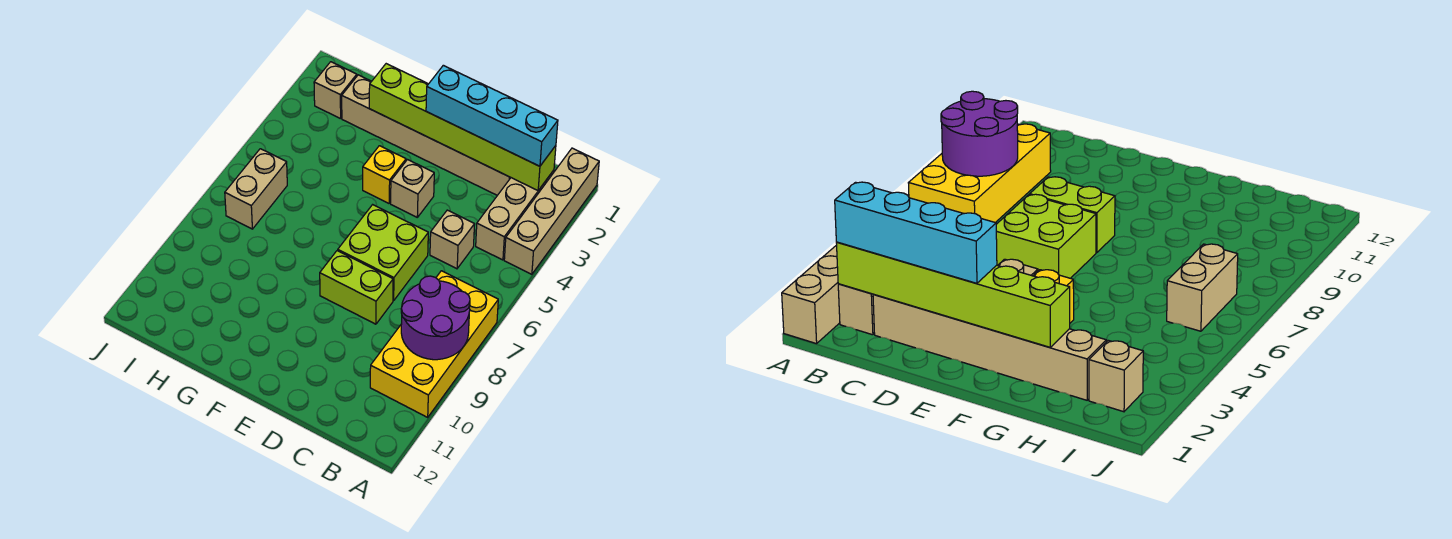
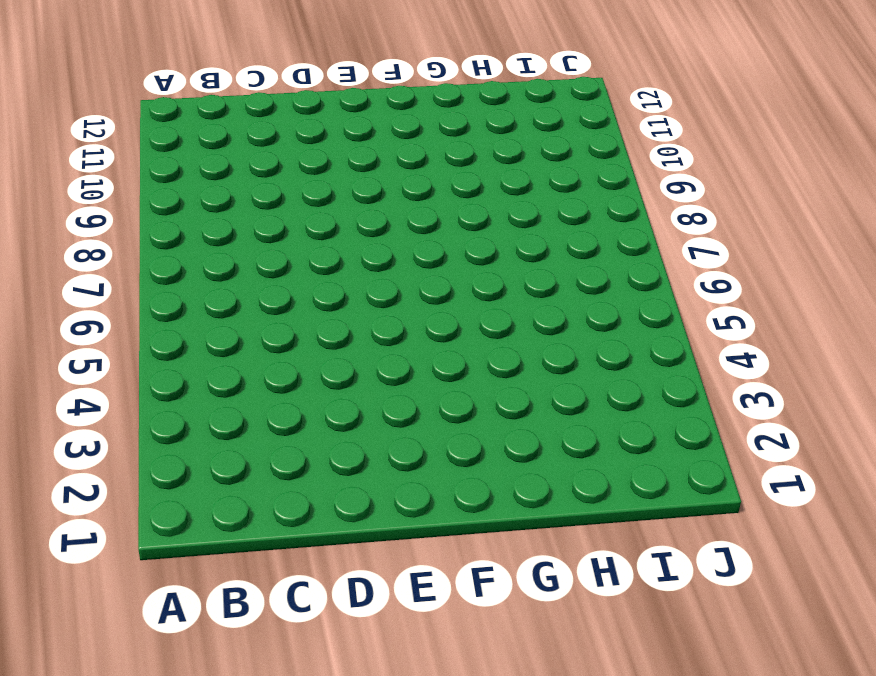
none -> tan brick A1:A4 level 1
none -> yellow brick A7:B10 level 1
none -> tan brick B2:B4 level 1

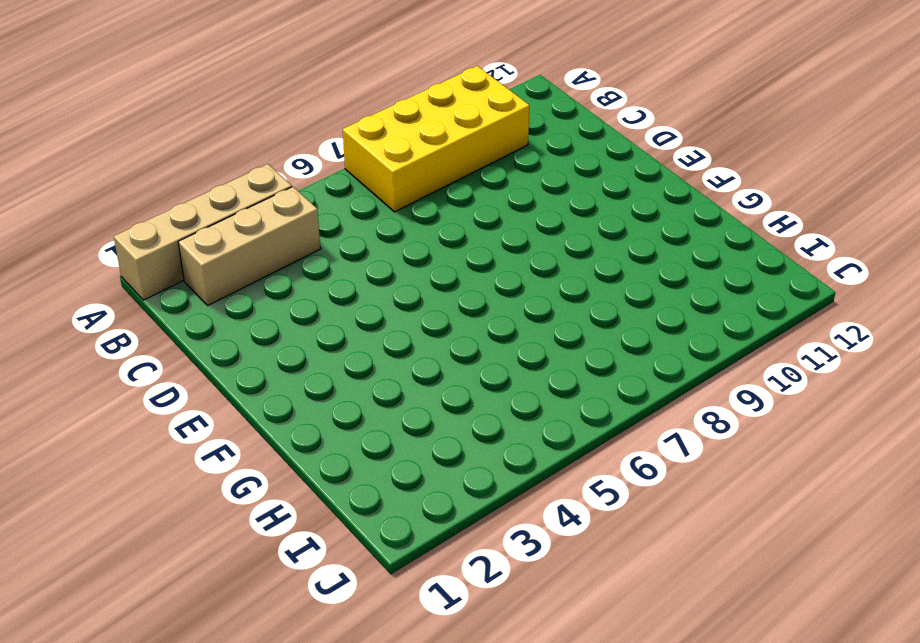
none -> tan brick C2:H2 level 1
none -> tan brick C5 level 1
none -> lime brick D6:E7 level 1

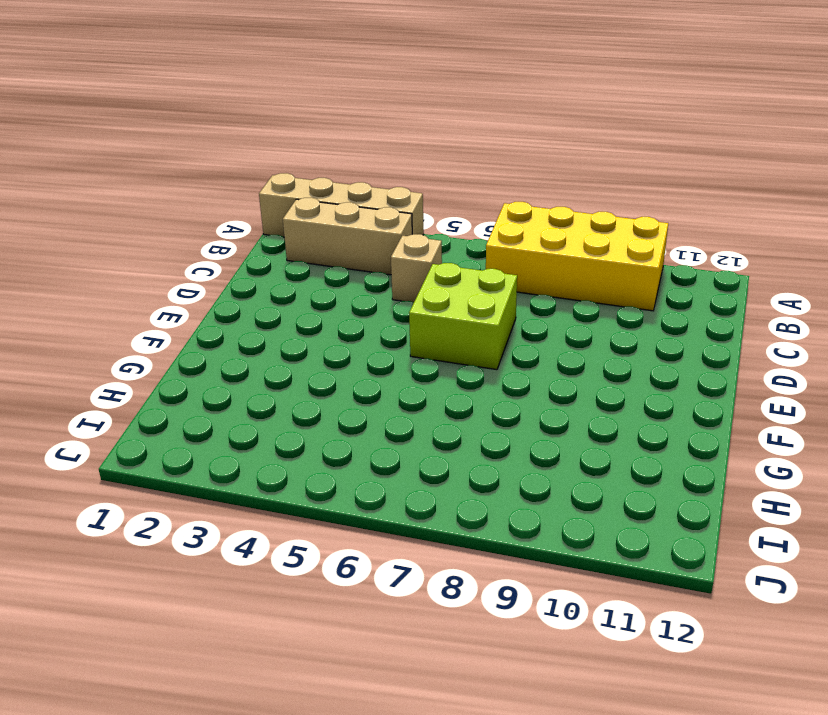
none -> tan brick C2:H2 level 1
none -> lime brick D8:E8 level 1
none -> tan brick E4 level 1

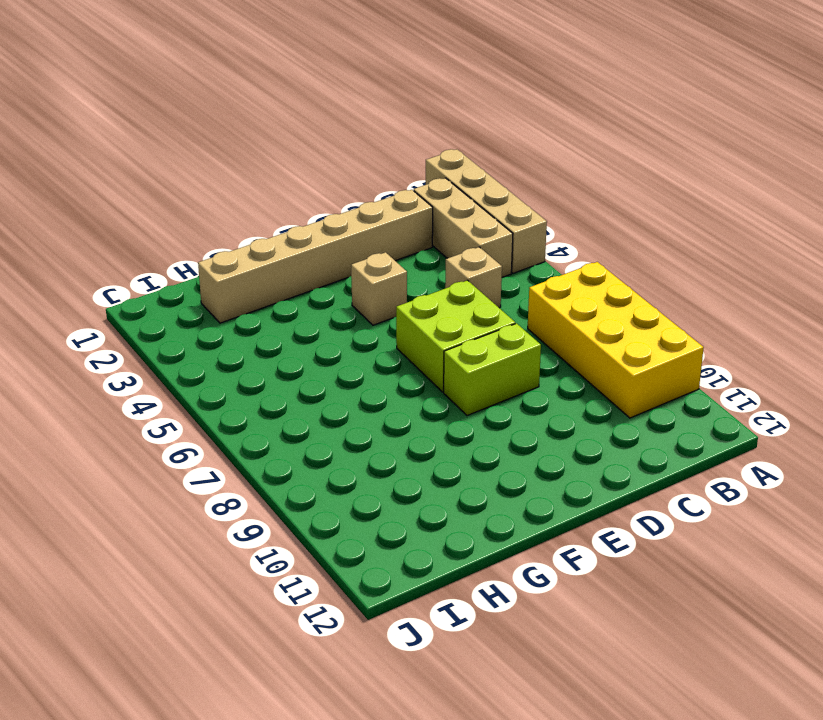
none -> yellow brick F4 level 1
none -> tan brick I2 level 1
none -> tan brick I6:I7 level 1

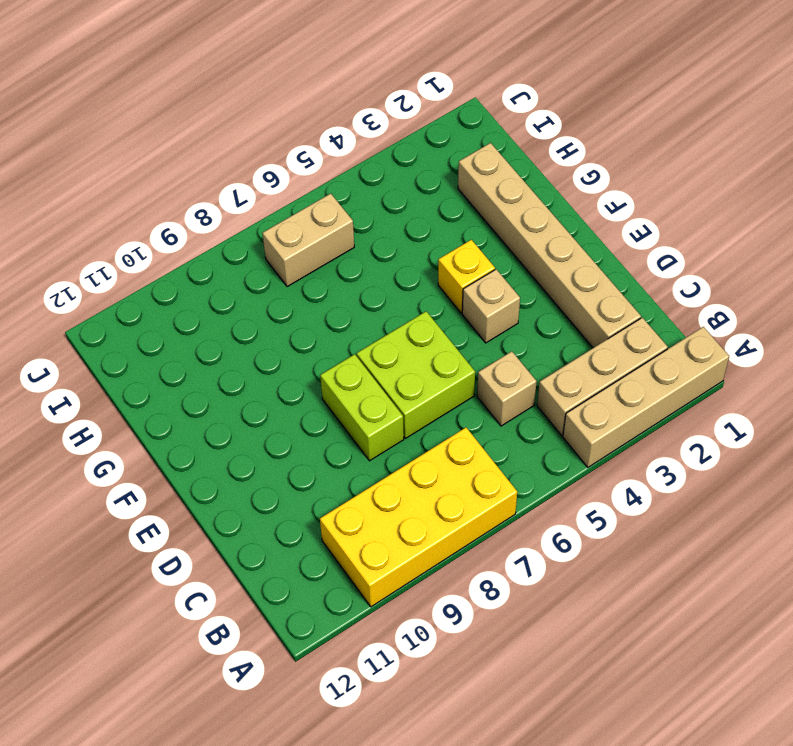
none -> tan brick I2 level 1
none -> purple round brick A8:B9 level 2
none -> lime brick B2:G2 level 2

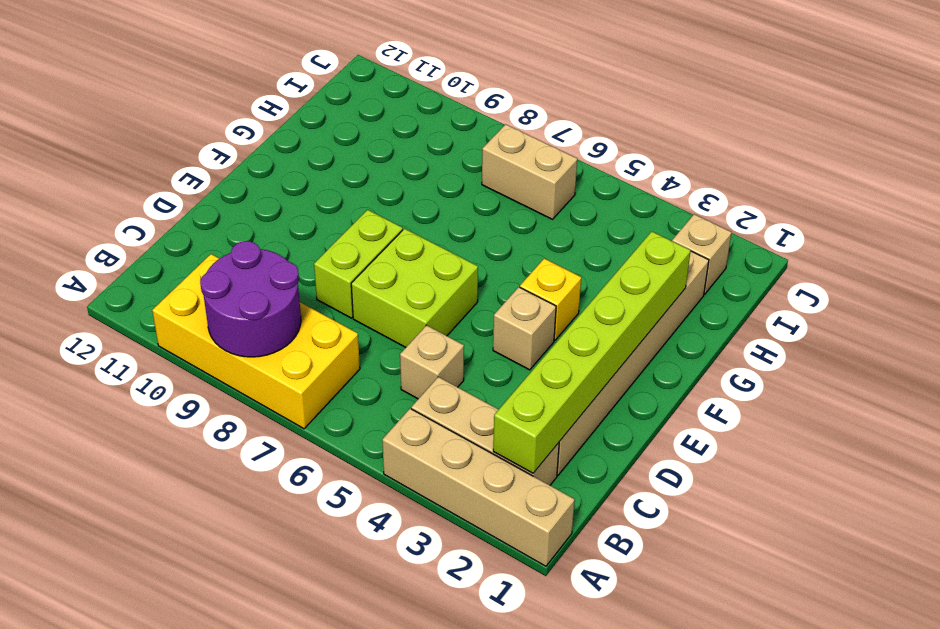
none -> cyan brick B2:E2 level 3

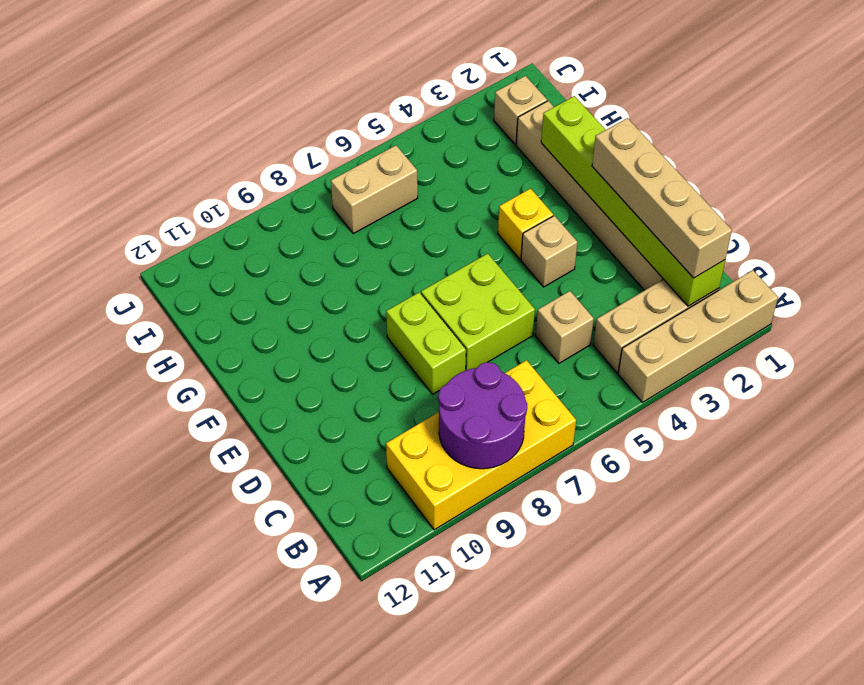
tan brick B2:E2 level 3 -> cyan brick B2:E2 level 3

